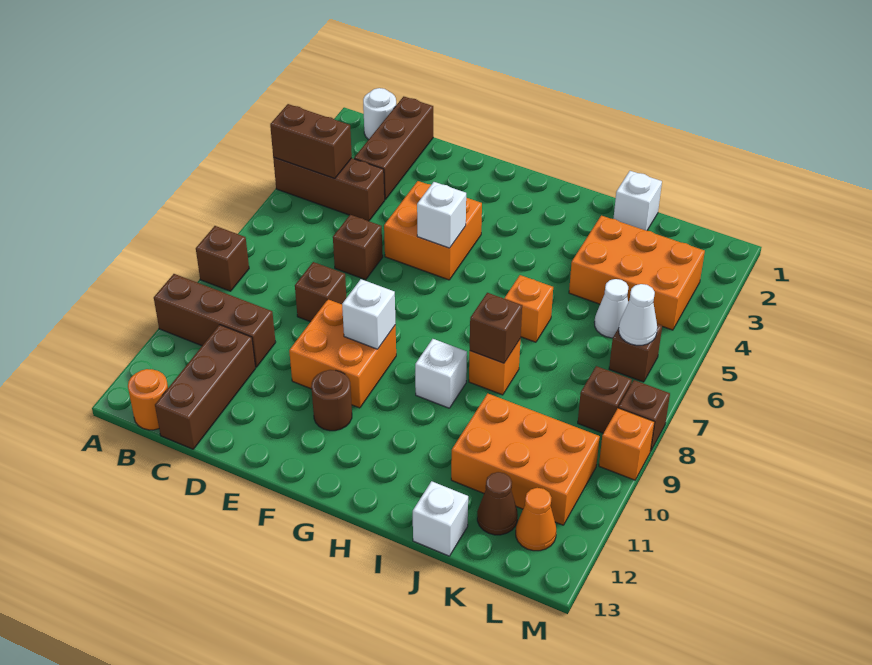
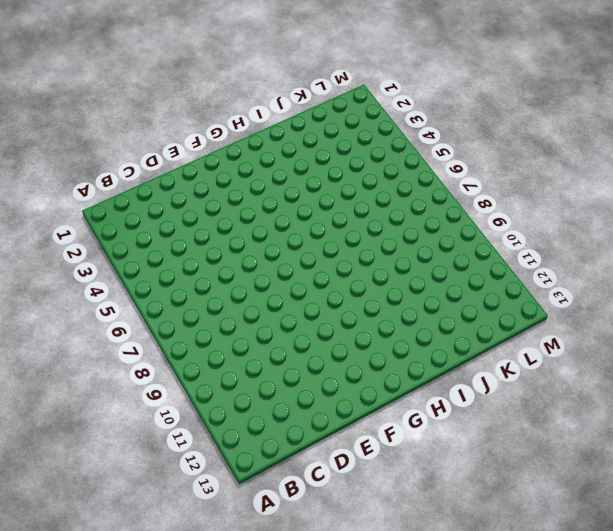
none -> brown brick A4:C4 level 1
none -> brown brick A8 level 1
none -> brown brick A10:C10 level 1
none -> white round brick B1 level 1

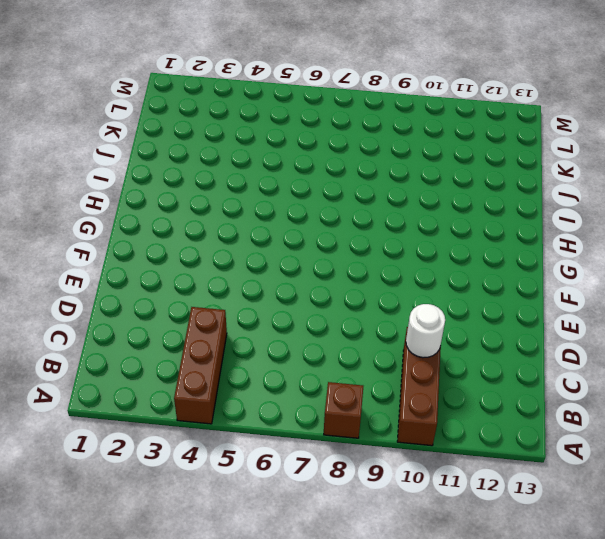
white round brick C10 level 2 -> white round brick B1 level 1
none -> orange round brick B13 level 1
none -> brown brick C1:C3 level 1
none -> brown brick C11:C13 level 1
none -> brown brick D6 level 1

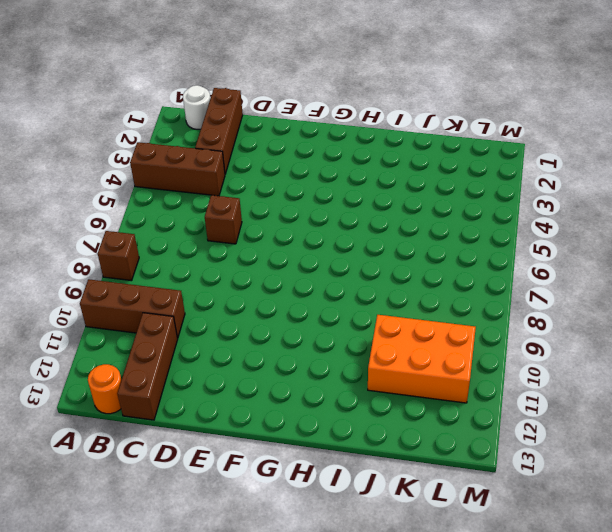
none -> brown brick D8 level 1
none -> orange brick E4:F5 level 1
none -> orange brick E9:F10 level 1
none -> brown round brick F11 level 1

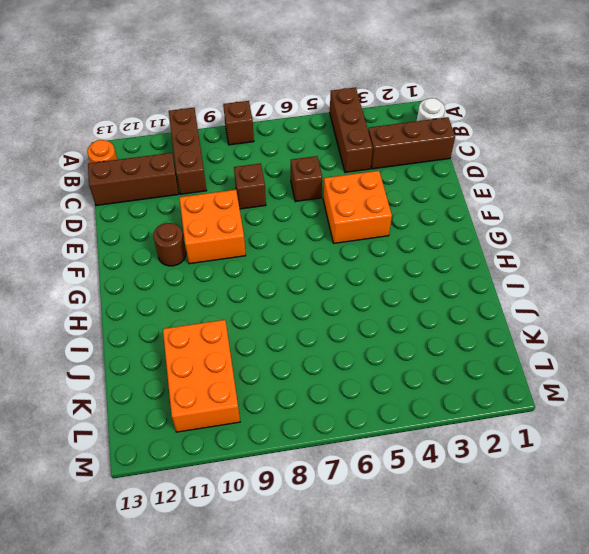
none -> white brick H9 level 1
none -> orange brick I6 level 1
none -> orange brick I8 level 1
none -> white brick J1 level 1

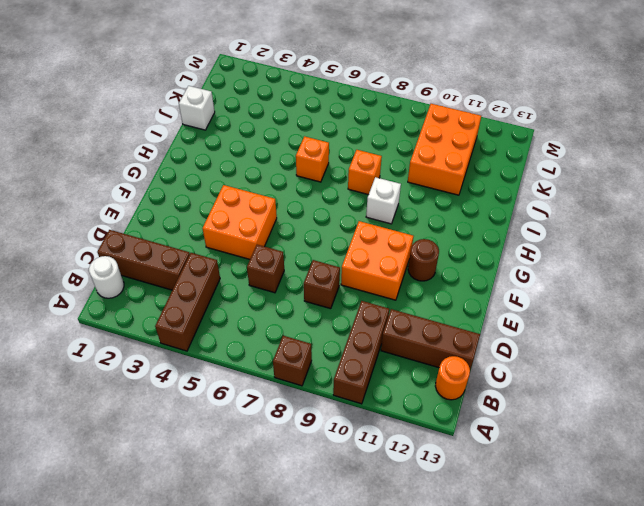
none -> orange brick J3:L4 level 1
none -> white brick J13 level 1
none -> white cone K5 level 1
none -> brown cone K12 level 1

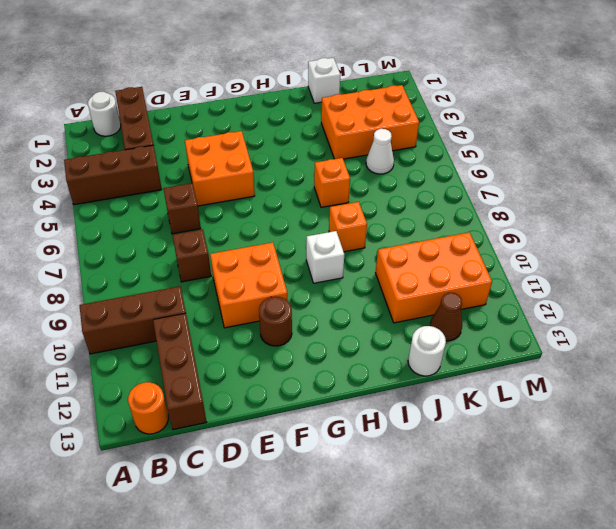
white round brick J13 level 1 -> white brick J13 level 1
none -> brown brick A8 level 1
none -> brown brick L6 level 1
none -> brown brick L8 level 1
none -> orange cone L12 level 1

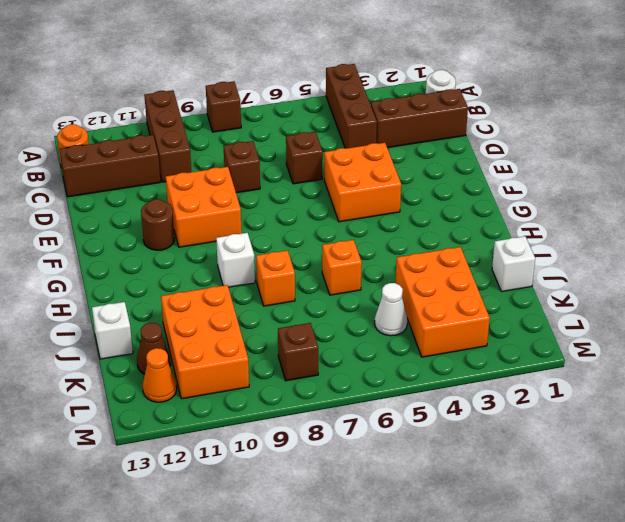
none -> brown brick L6 level 1
none -> brown brick M8 level 1
none -> orange brick M9 level 1
none -> brown brick A4:B4 level 2

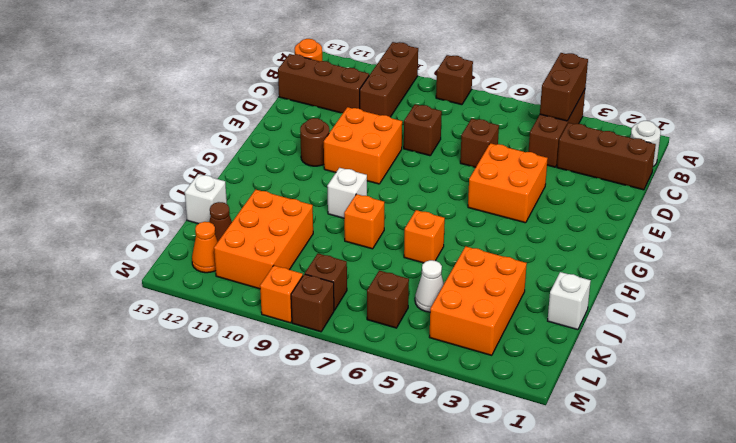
none -> white brick F5 level 2
none -> white brick F9 level 2
none -> brown brick I8 level 2
none -> white cone L6 level 2

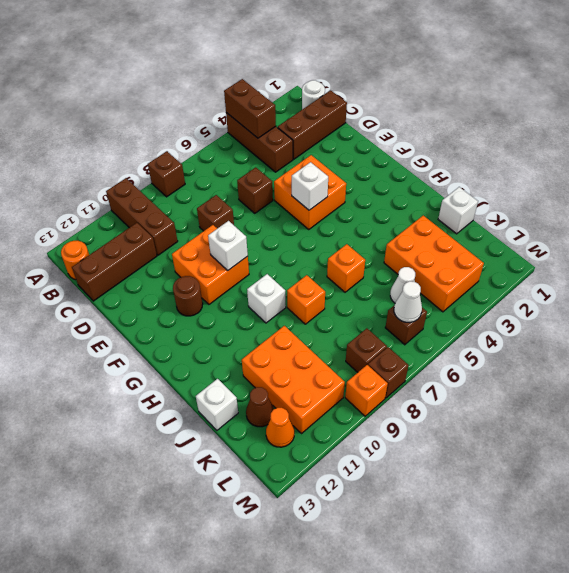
none -> brown brick I8 level 2

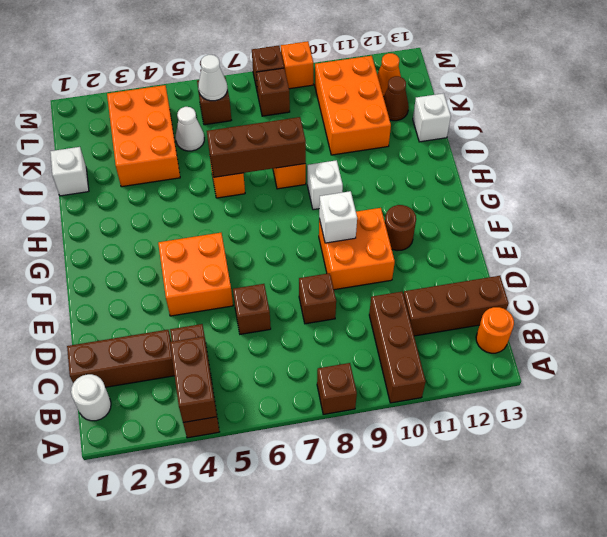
brown brick I6:I8 level 2 -> brown brick I8 level 2
none -> white brick F5 level 2

